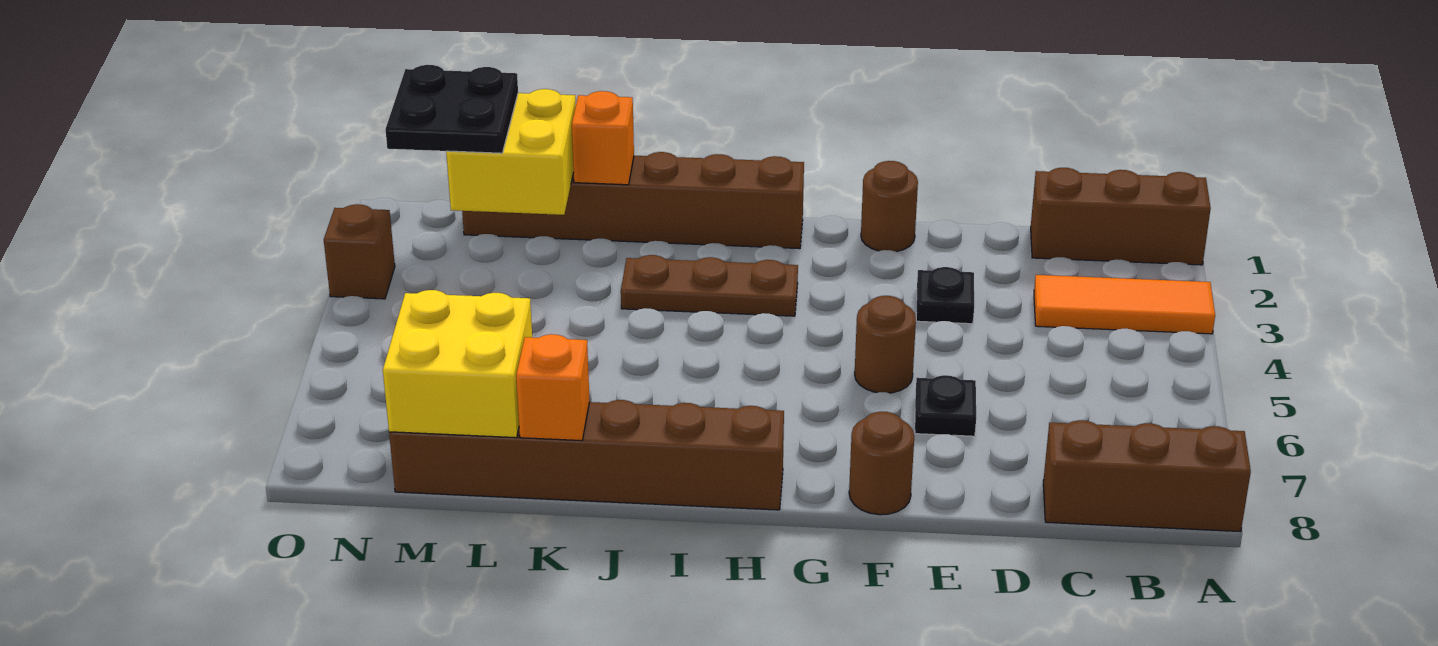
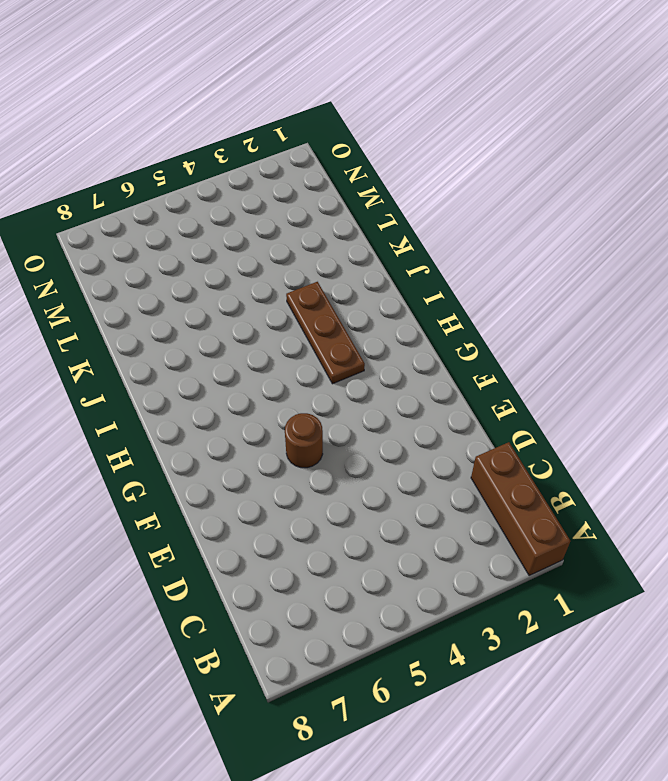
none -> orange tile A3:C3 level 1
none -> brown brick A8:C8 level 1
none -> black plate E3 level 1

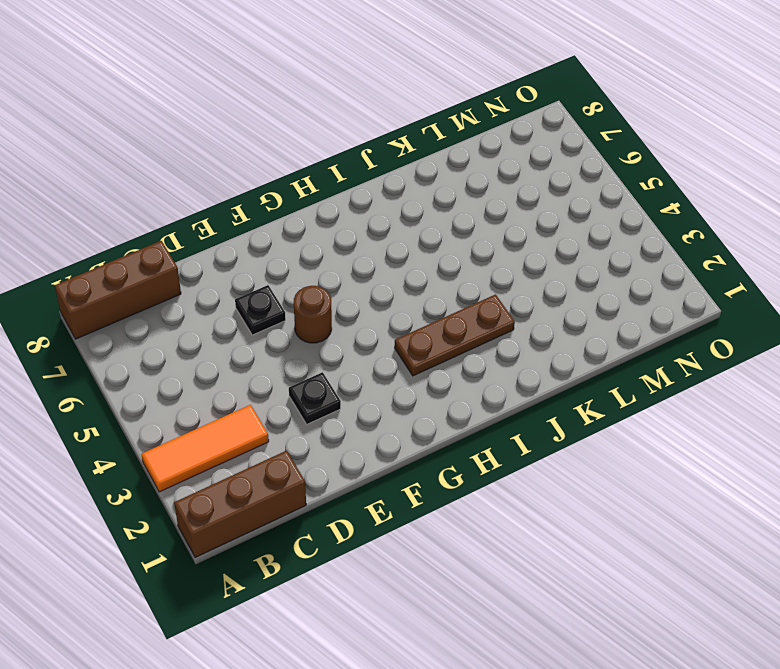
none -> brown round brick F1 level 1
none -> brown round brick F8 level 1
none -> brown brick H1:M1 level 1

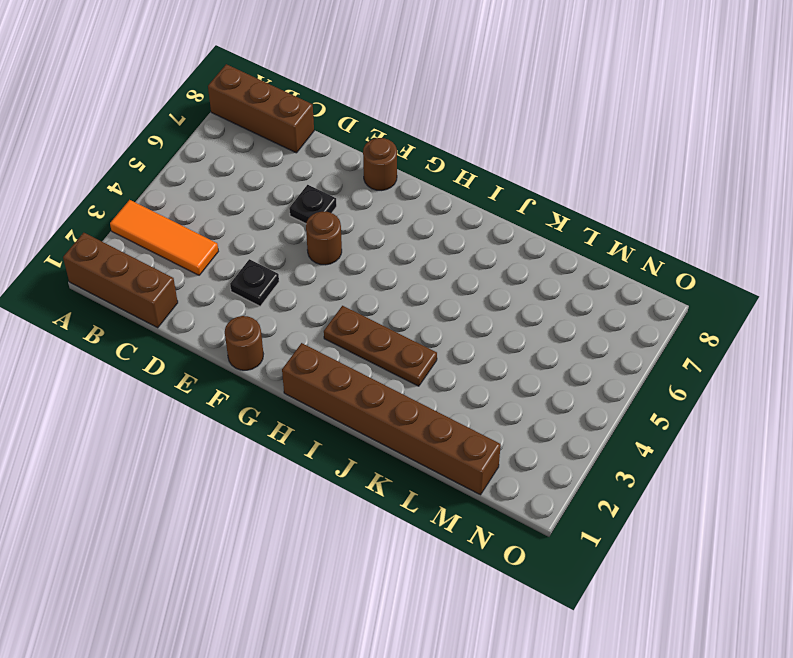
none -> brown brick H8:M8 level 1
none -> brown brick O3 level 1
none -> orange brick K1 level 2

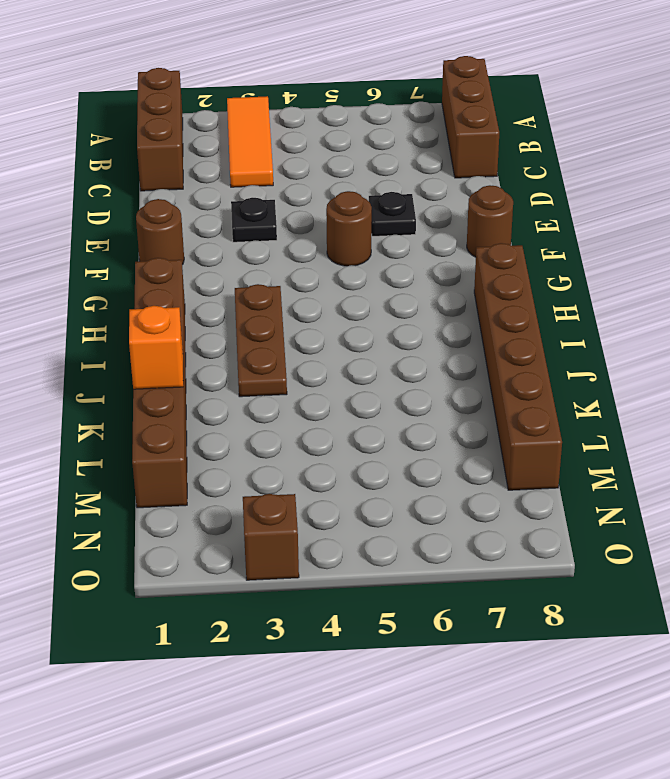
none -> orange brick K8 level 2
none -> yellow brick L1:M2 level 2
none -> yellow brick L7:M8 level 2

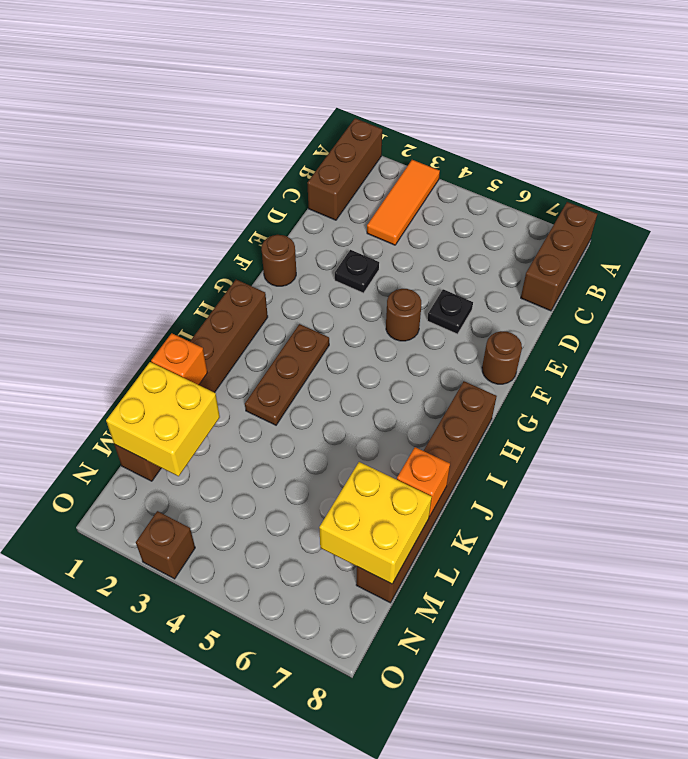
none -> black plate M1:N2 level 3

